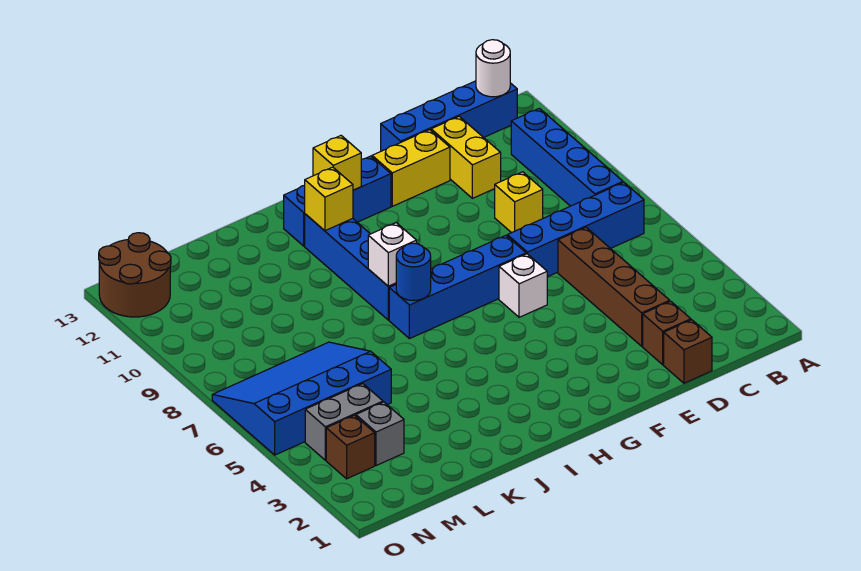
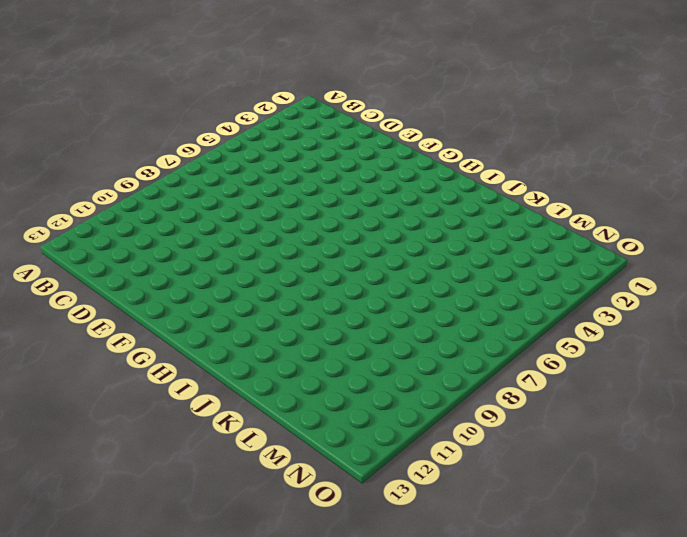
none -> blue brick B7:E7 level 1
none -> blue brick B8:B11 level 1
none -> blue brick B13:E13 level 1

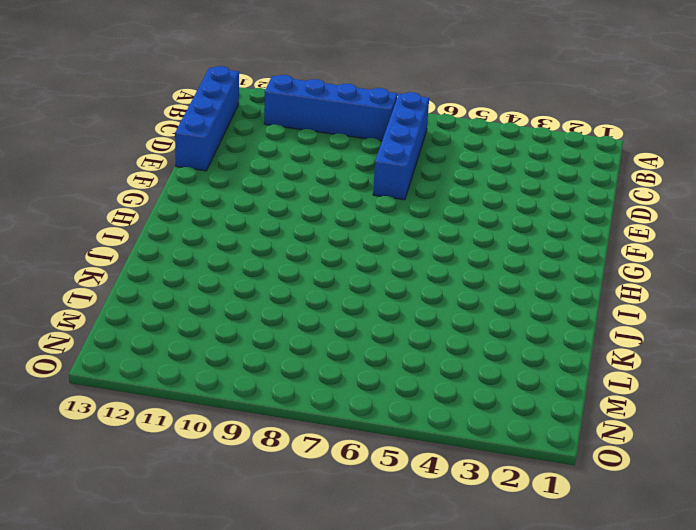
none -> brown brick D1 level 1
none -> brown brick D2 level 1
none -> brown brick D3:D6 level 1

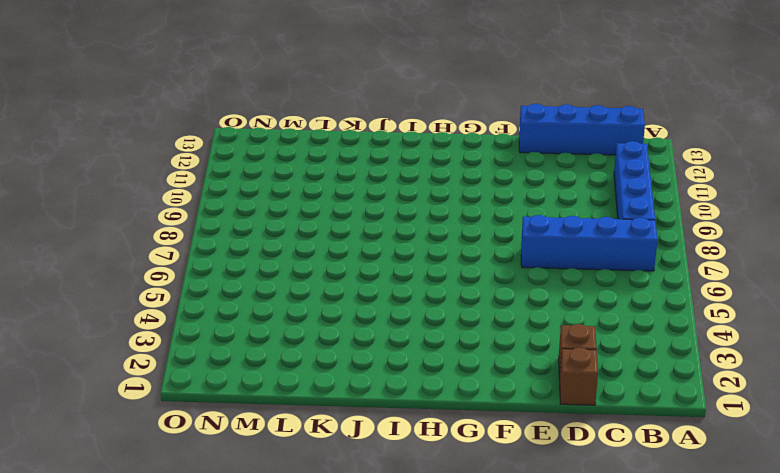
none -> brown brick D3:D6 level 1
none -> yellow brick D9 level 1
none -> yellow brick D11:D12 level 1

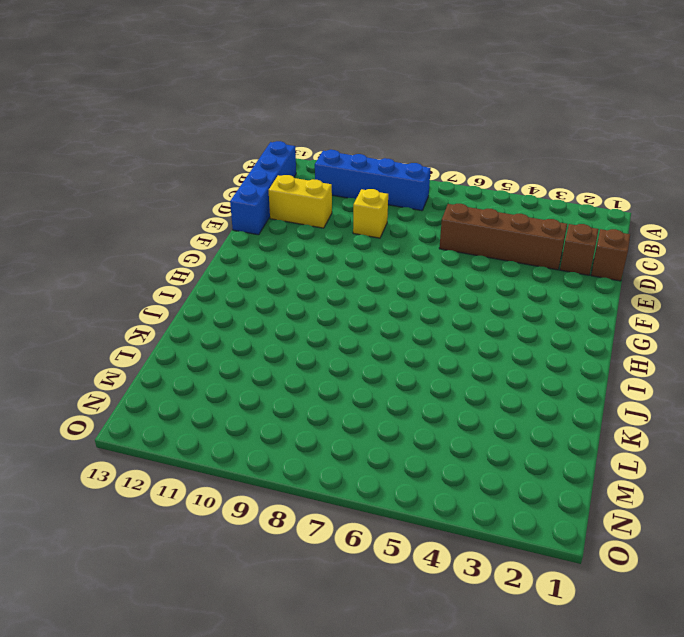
none -> blue brick B7:E7 level 1
none -> yellow brick E12:F12 level 1
none -> white brick F6 level 1

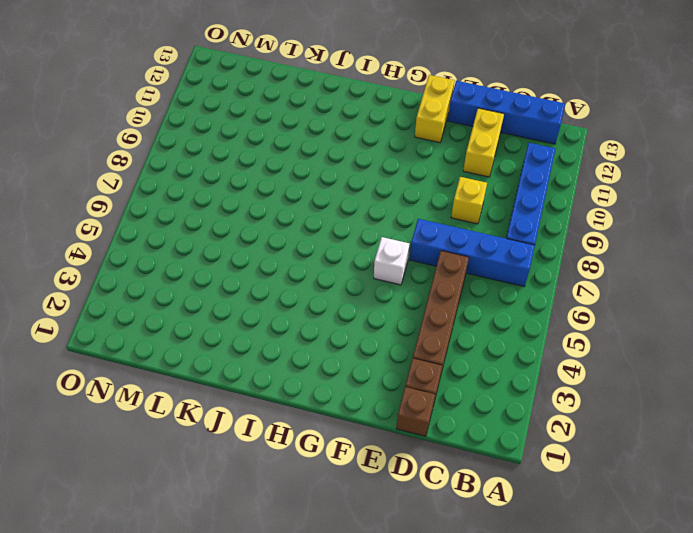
yellow brick F12:F13 level 1 -> yellow brick E12:F12 level 1
none -> blue brick F7:I7 level 1
none -> blue brick G12:I12 level 1
none -> blue brick I8:I11 level 1

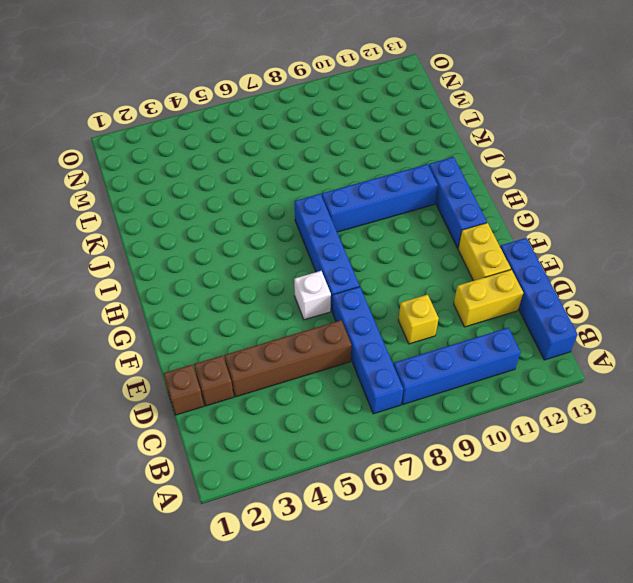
none -> blue slope L5:O7 level 1 top 5
none -> grey brick M3 level 1
none -> grey brick M4:N4 level 1

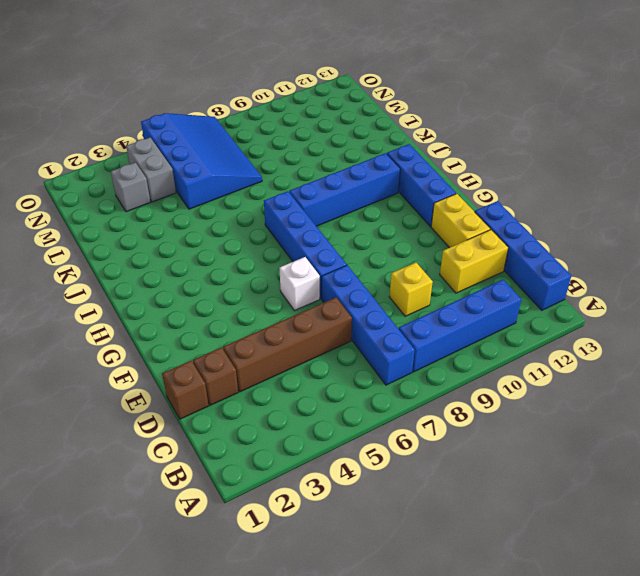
none -> brown brick N3 level 1
none -> brown round brick N12:O13 level 1
none -> white round brick B13 level 2

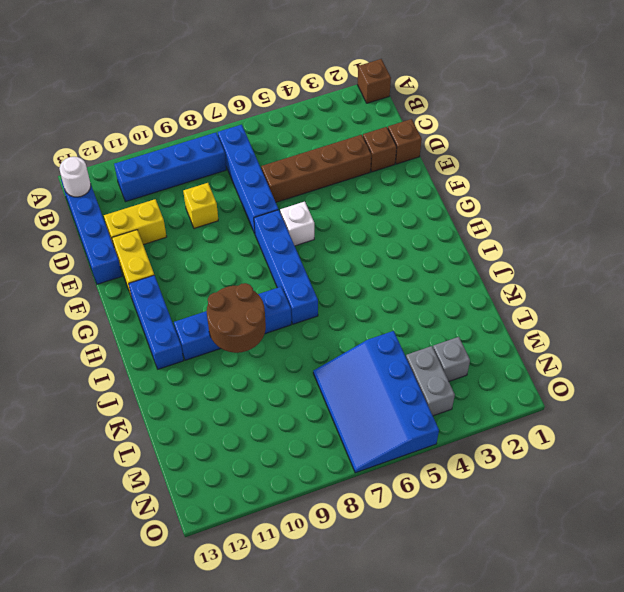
brown brick A1 level 1 -> brown brick N3 level 1
brown round brick I9:J10 level 2 -> brown round brick N12:O13 level 1
none -> yellow brick H12 level 2
none -> blue round brick I7 level 2
none -> white brick I8 level 2

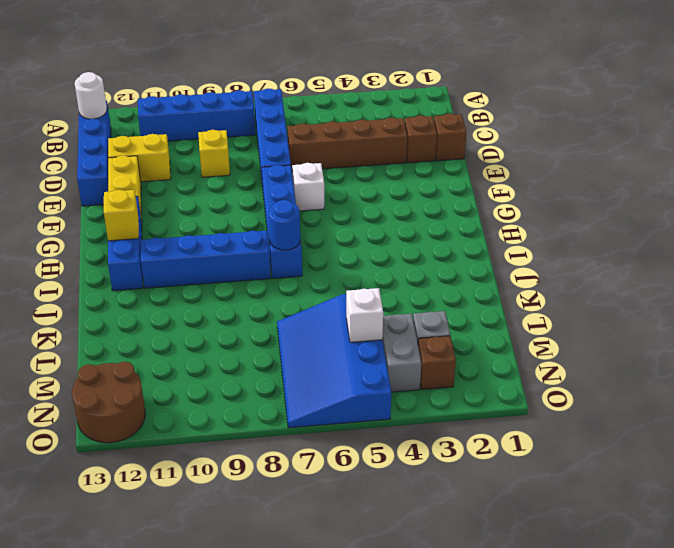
white brick M5 level 2 -> white brick I8 level 2
none -> yellow brick I11 level 2

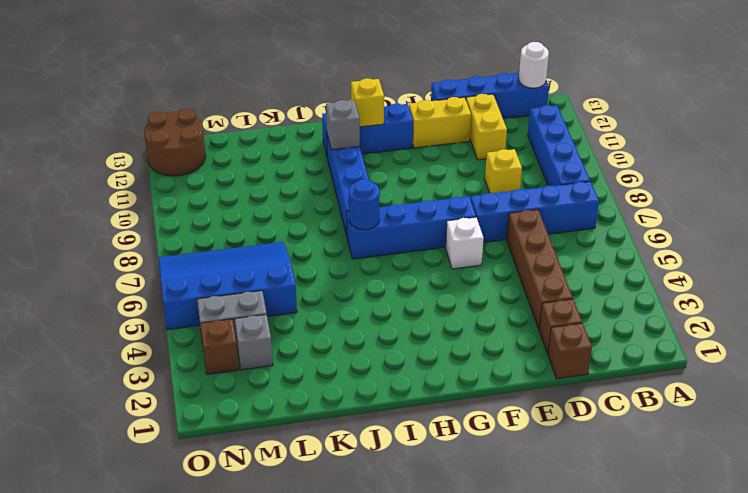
grey brick I11 level 2 -> yellow brick I11 level 2
none -> white brick I8 level 2

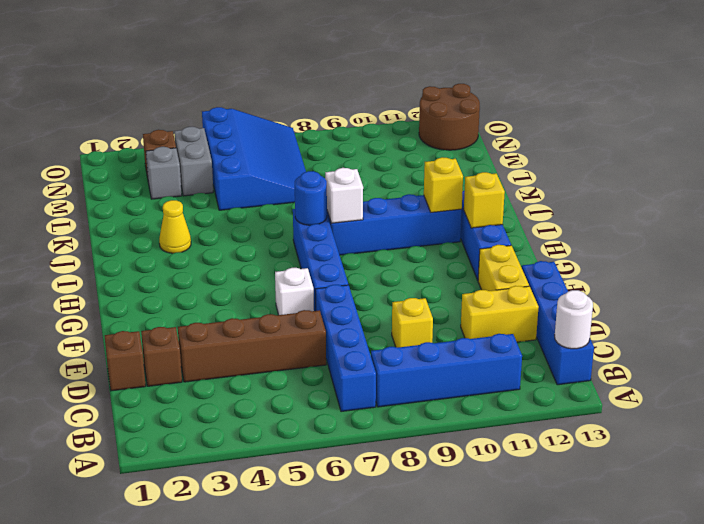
yellow cone J3 level 1 -> none

